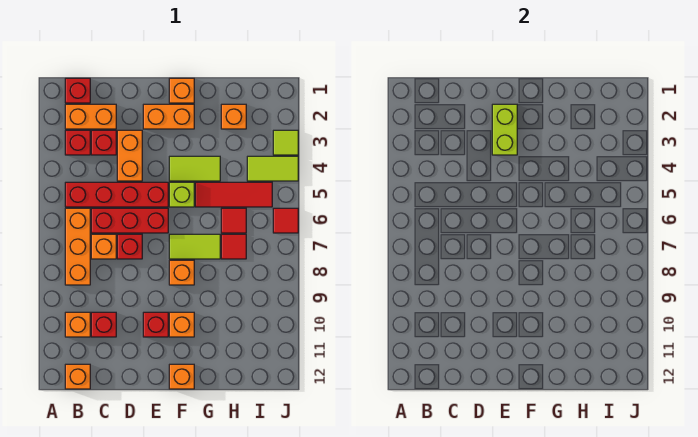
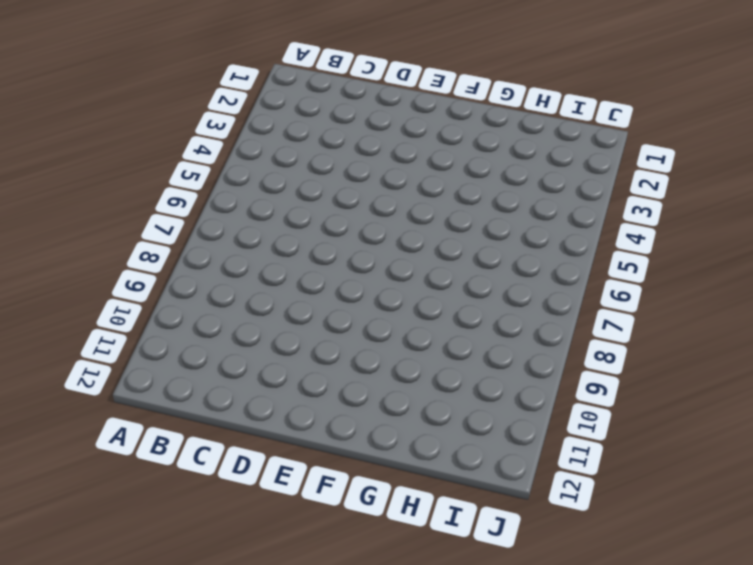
none -> red brick B1 level 1
none -> orange brick B2:C2 level 1
none -> red brick B3 level 1
none -> red brick B5:E5 level 1

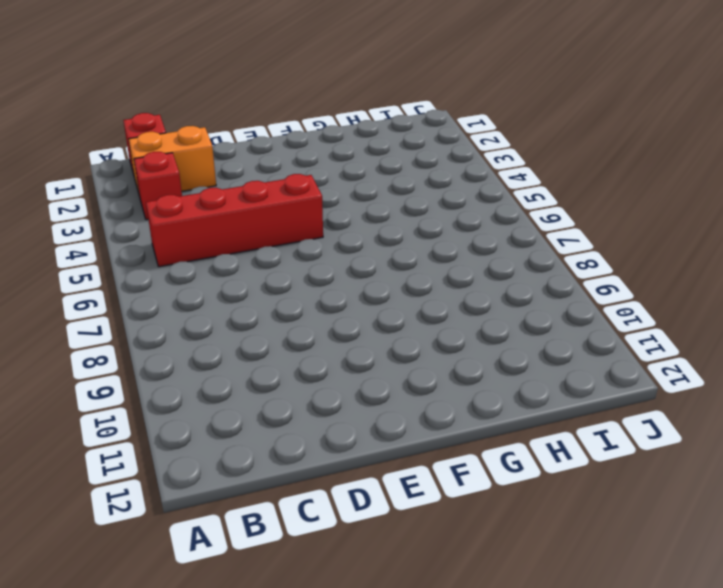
none -> orange brick B6:B8 level 1
none -> orange brick B10 level 1
none -> orange brick B12 level 1
none -> red brick C3 level 1

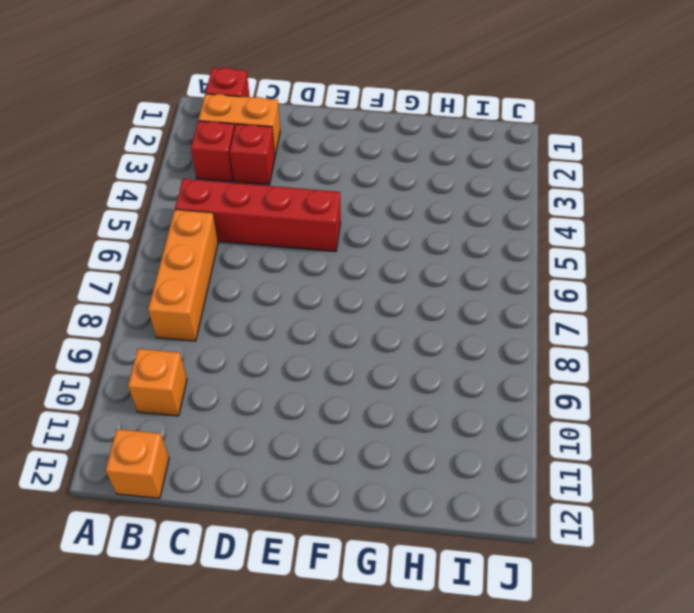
none -> red brick C6:E6 level 1
none -> orange brick C7 level 1
none -> red brick C10 level 1
none -> orange brick D3:D4 level 1

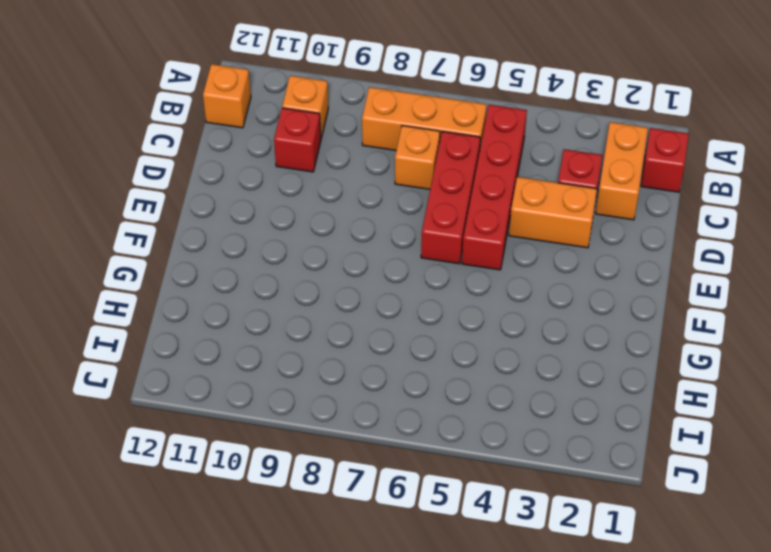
none -> red brick B3 level 1
none -> red brick D7 level 1
none -> orange brick E2:F2 level 1
none -> red brick E10 level 1

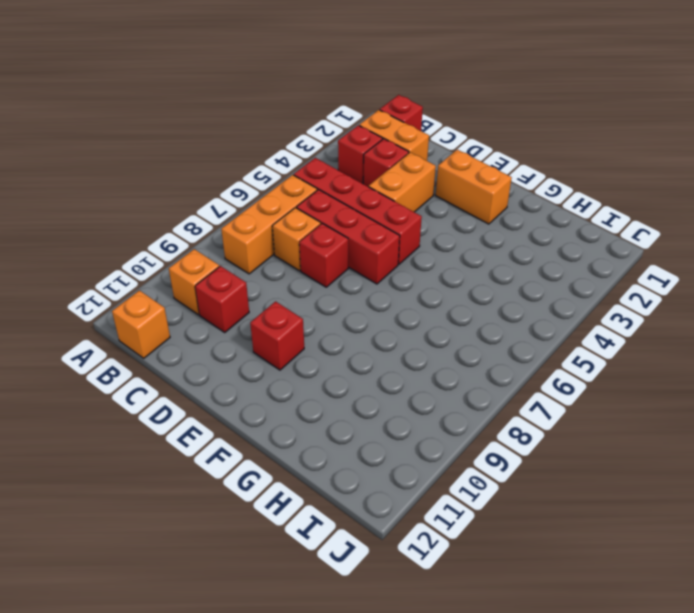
none -> orange brick F1 level 1
none -> lime tile F4:G4 level 1
none -> lime brick F5 level 1
none -> lime tile F7:G7 level 1

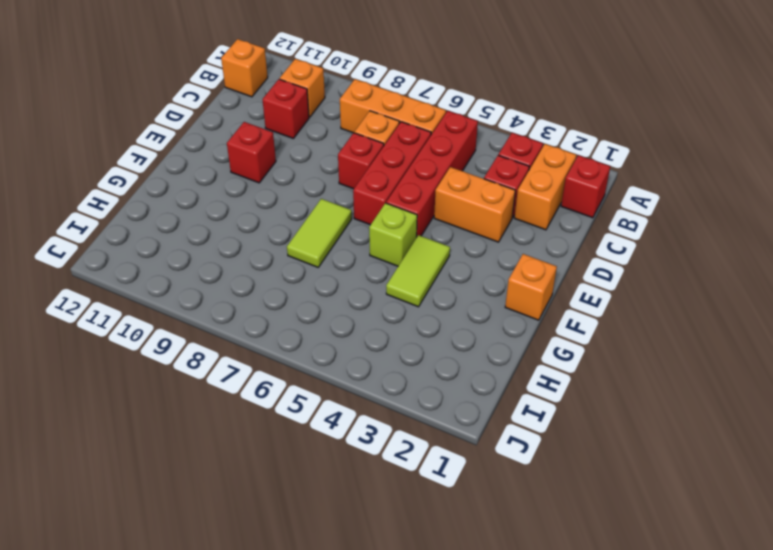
none -> orange brick E2:F2 level 1
none -> orange brick F8 level 1
none -> orange brick F10 level 1
none -> orange brick F12 level 1

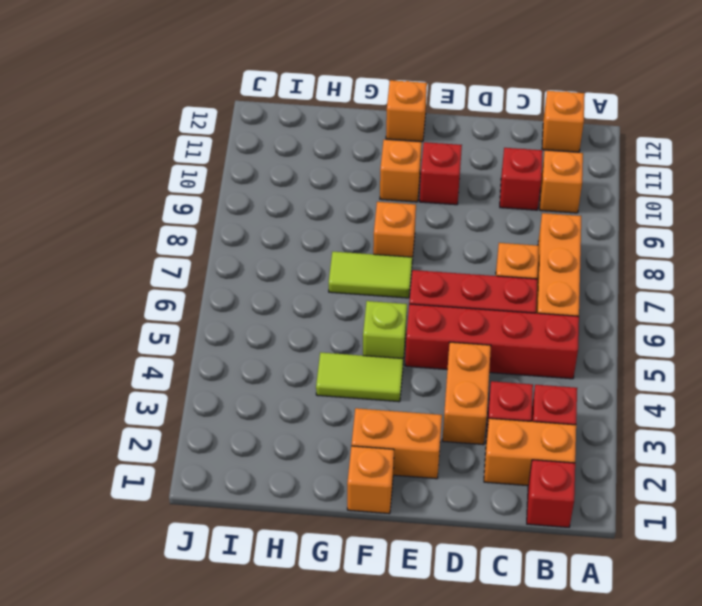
none -> red brick D7 level 1
none -> red tile G5:I5 level 1
none -> orange brick H2 level 1
none -> red tile H6 level 1

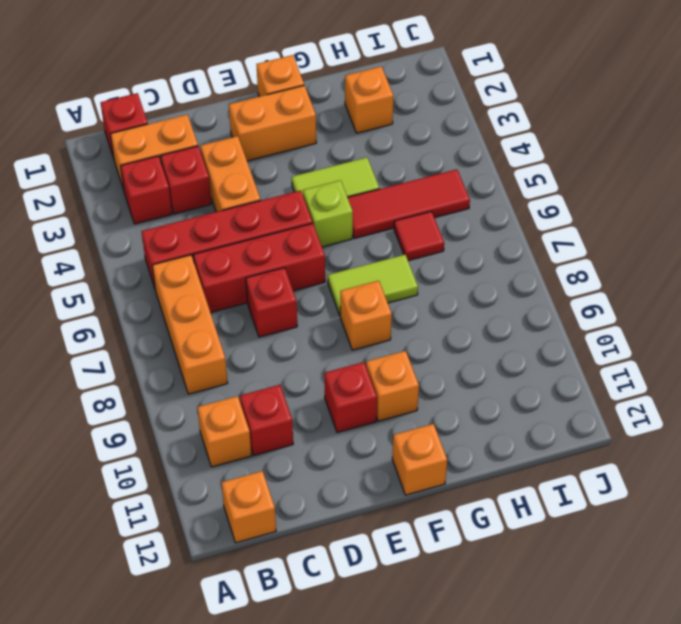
none -> orange brick C7 level 1
none -> red tile H7 level 1
none -> lime tile I4:J4 level 1
none -> lime tile J3 level 1

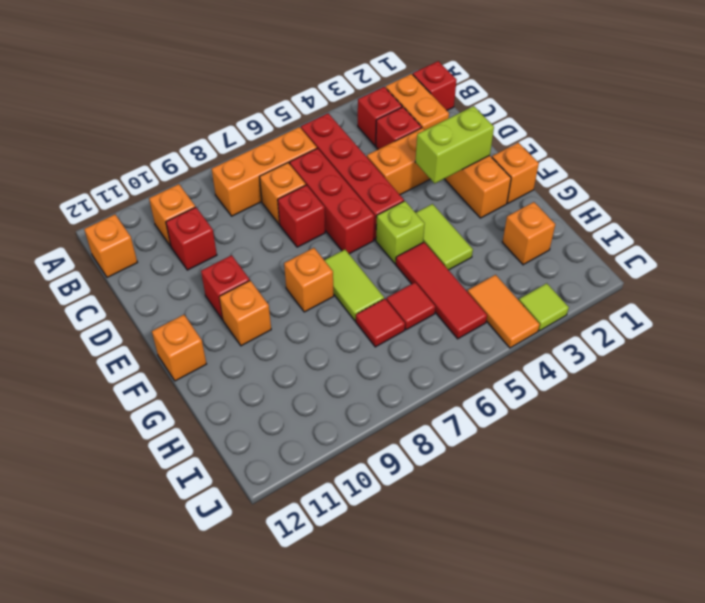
orange tile I4:J4 level 1 -> lime tile I4:J4 level 1
none -> red tile J6 level 1

